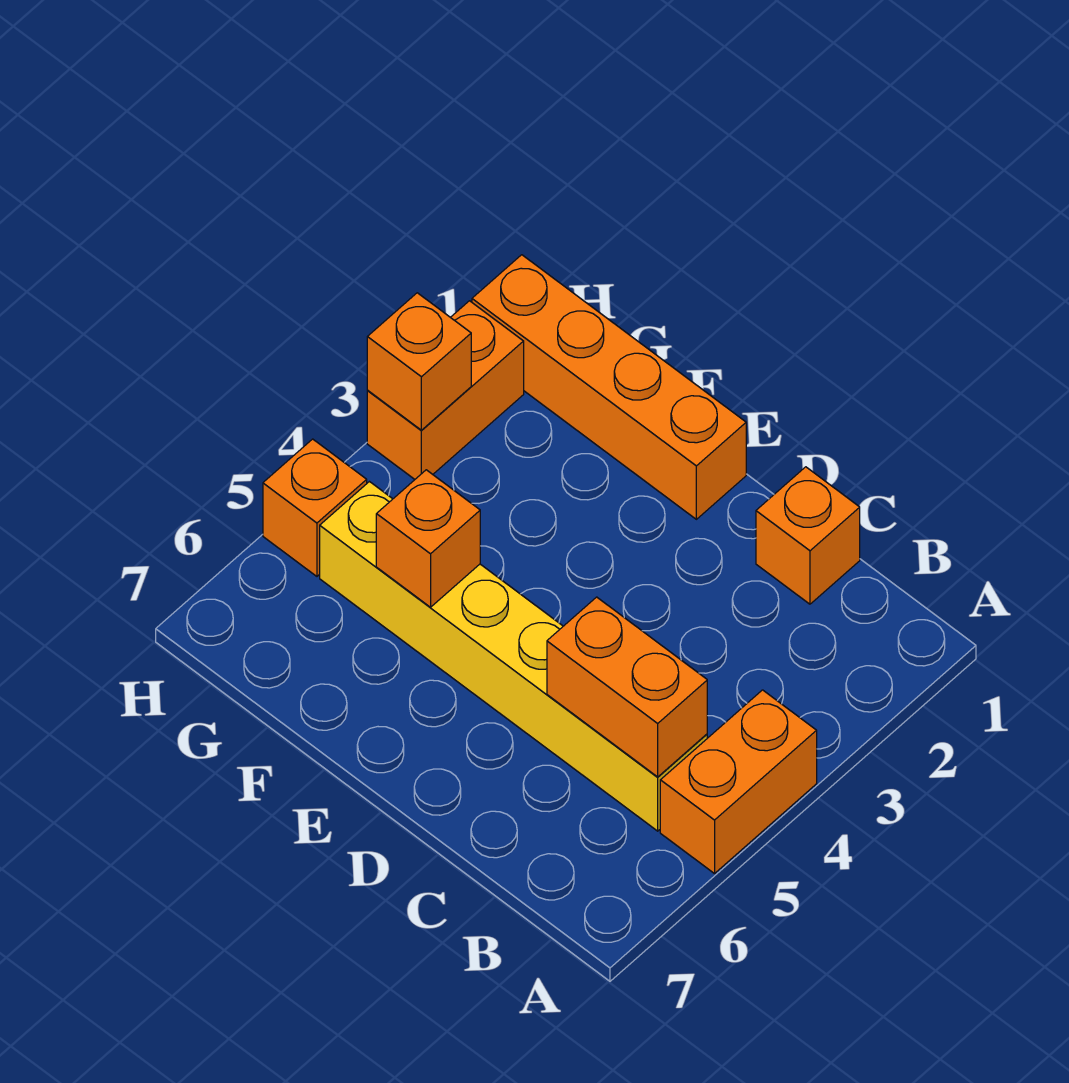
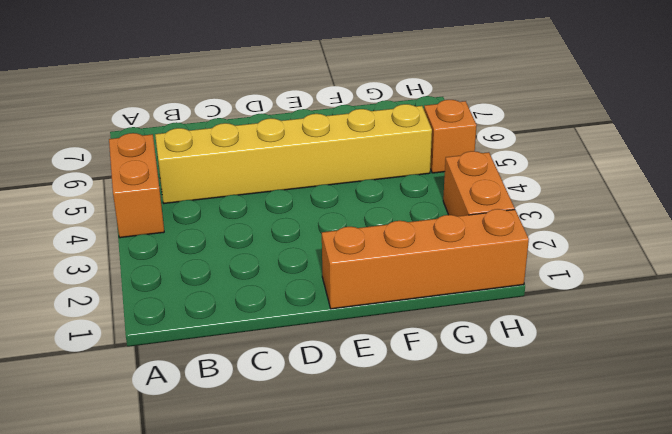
none -> orange brick C1 level 1
none -> orange brick B5:C5 level 2

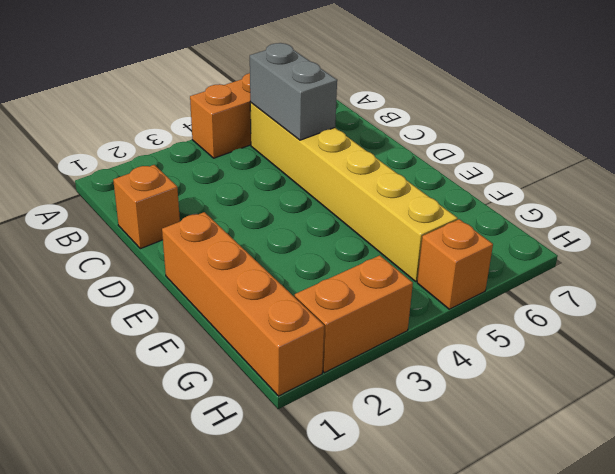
grey brick B5:C5 level 2 -> orange brick B5:C5 level 2
none -> orange brick F5 level 2
none -> orange brick H3 level 2

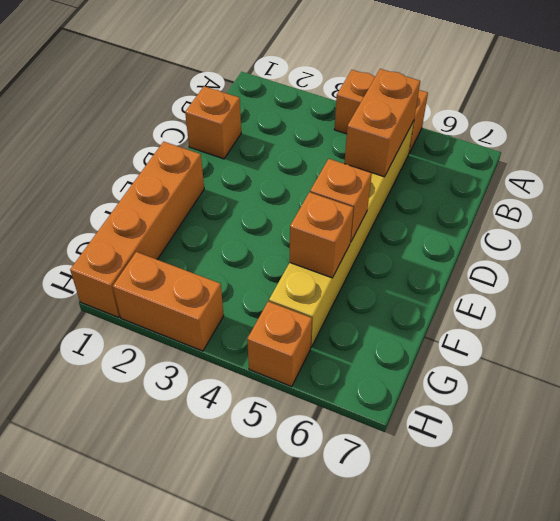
orange brick E5 level 2 -> orange brick H3 level 2

